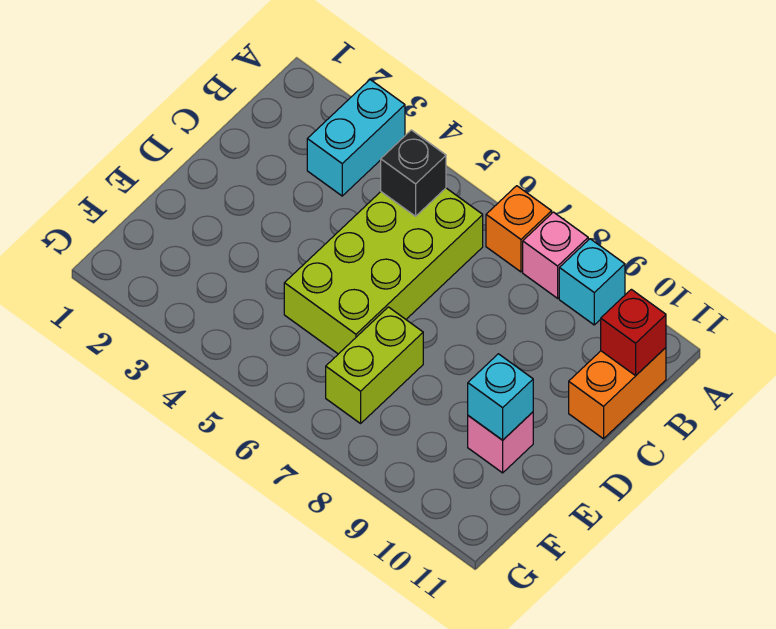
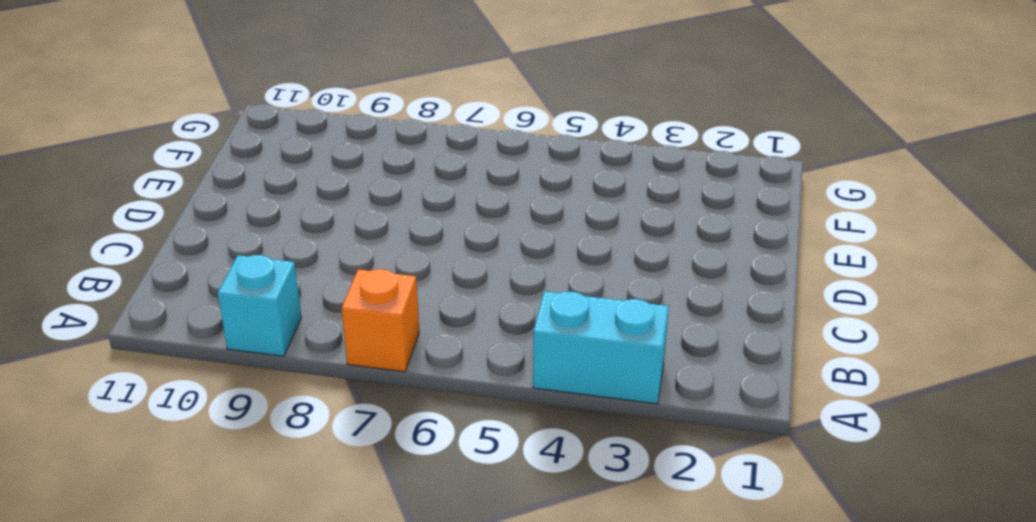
cyan brick A3:A4 level 1 -> cyan brick A3:B3 level 1
none -> pink brick A8 level 1
none -> lime brick B5:E6 level 1

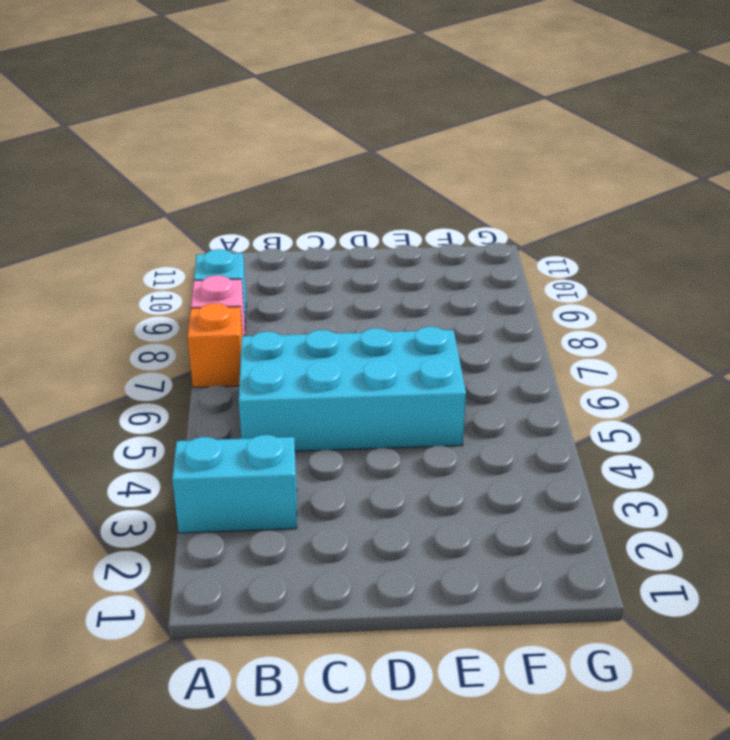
cyan brick B5:E6 level 1 -> lime brick B5:E6 level 1
none -> orange brick B11:C11 level 1
none -> lime brick E7:F7 level 1

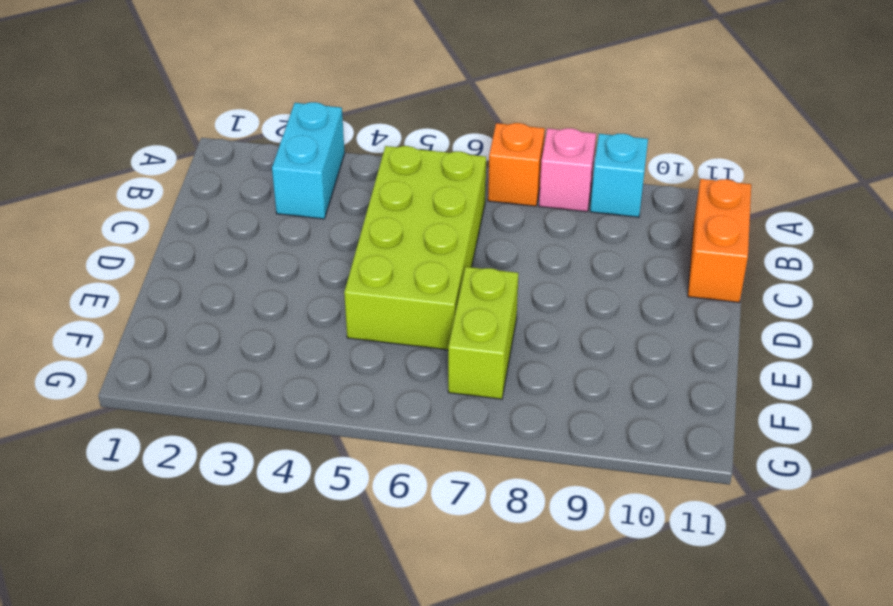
none -> pink brick E10 level 1
none -> black brick B5 level 2

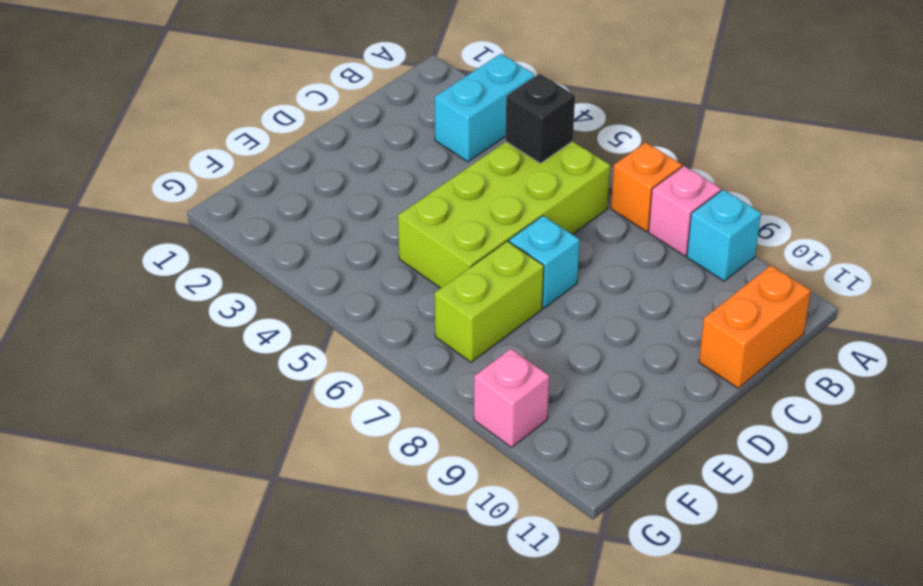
cyan brick D7 level 1 -> cyan brick E10 level 2
pink brick G9 level 1 -> pink brick E10 level 1
none -> red brick B11 level 2

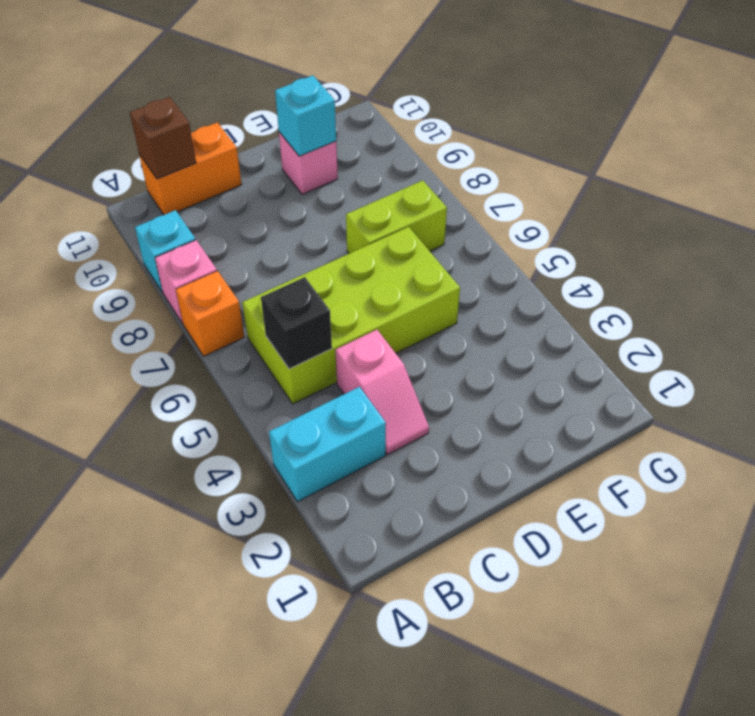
brown brick B11 level 2 -> red brick B11 level 2
pink slope C3:C4 level 1 top 4 -> none

